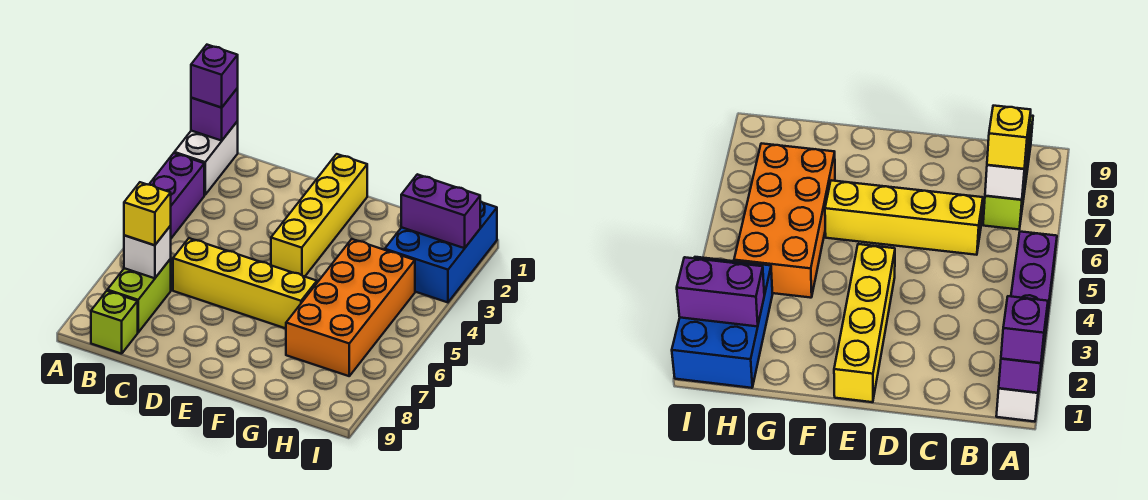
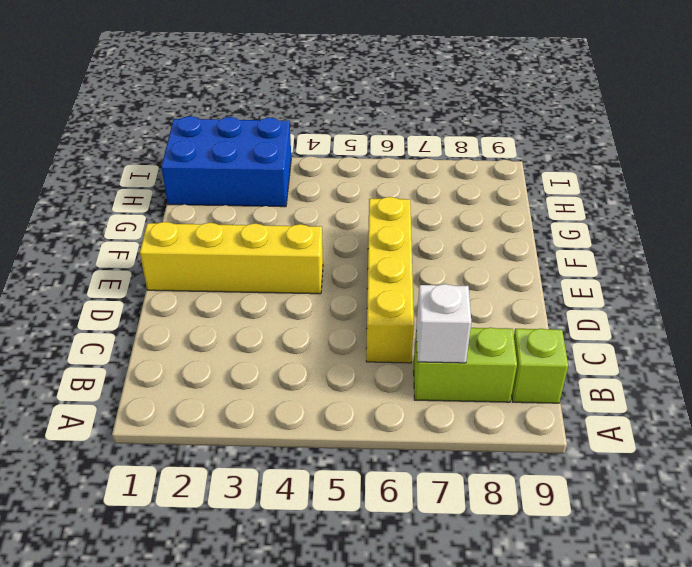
none -> white brick A1:A2 level 1
none -> purple brick A3:A5 level 1
none -> orange brick G4:H7 level 1

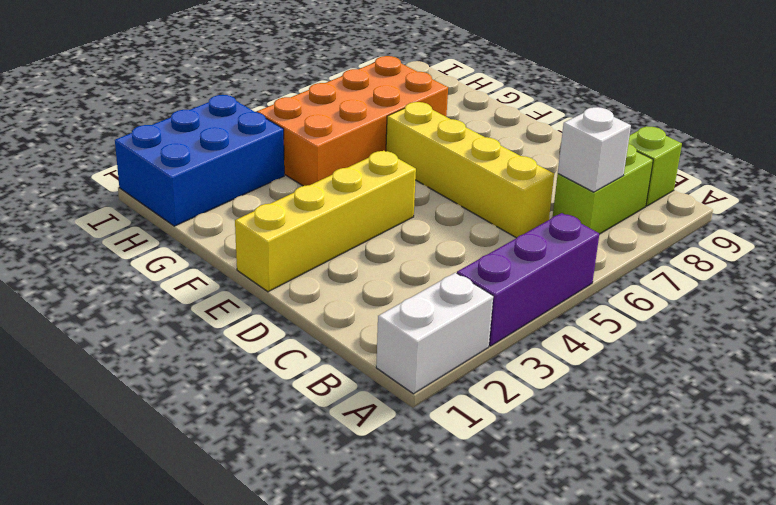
none -> purple brick A1 level 2
none -> purple brick H2:I2 level 2
none -> purple brick A1 level 3

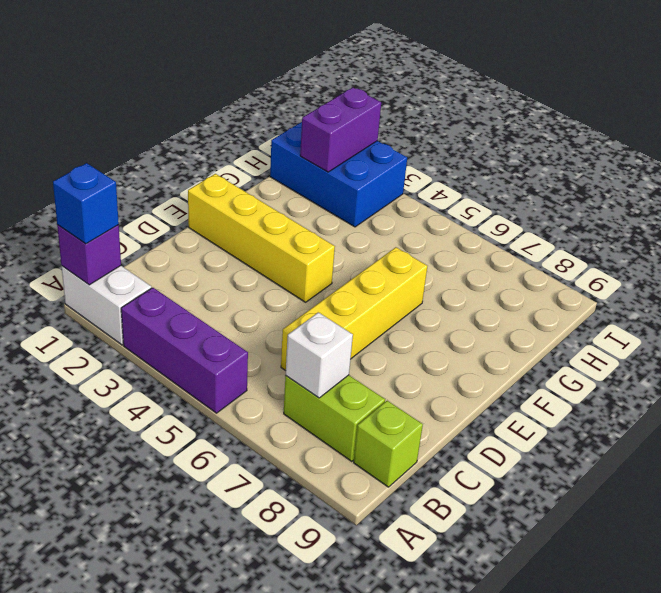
blue brick A1 level 3 -> purple brick A1 level 3
none -> orange brick G4:H7 level 1
none -> yellow brick B7 level 3

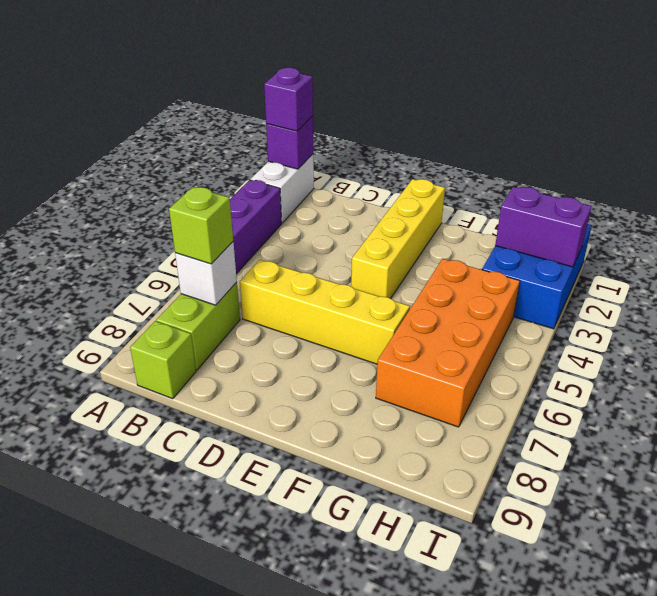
lime brick B7 level 3 -> yellow brick B7 level 3

